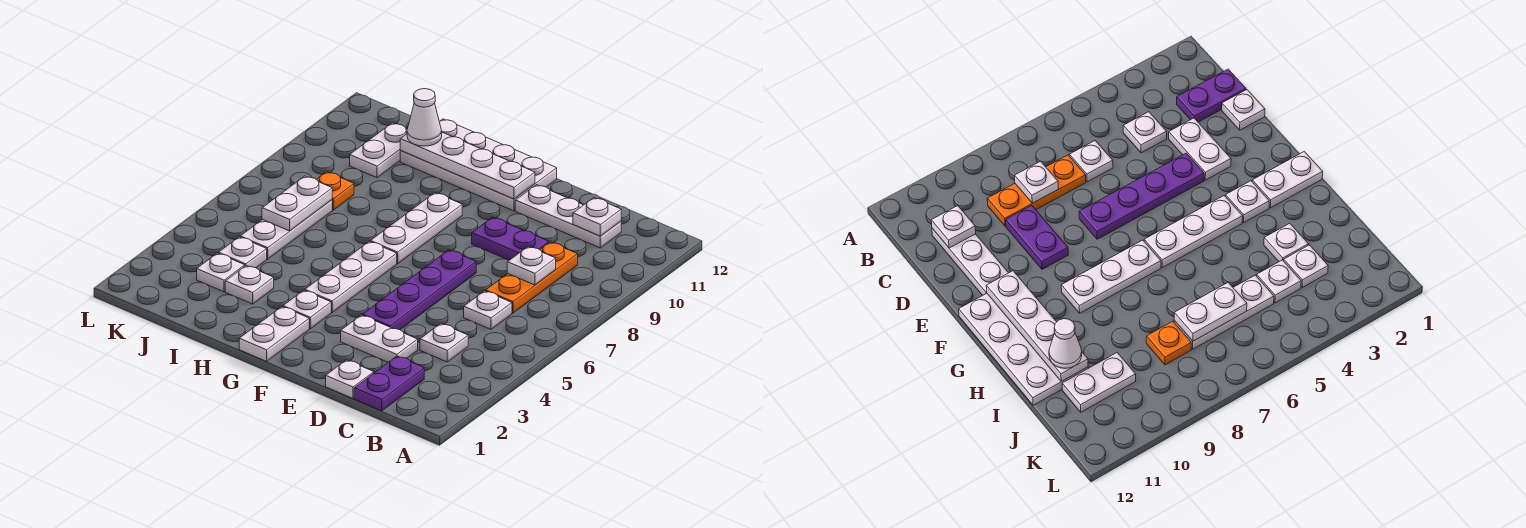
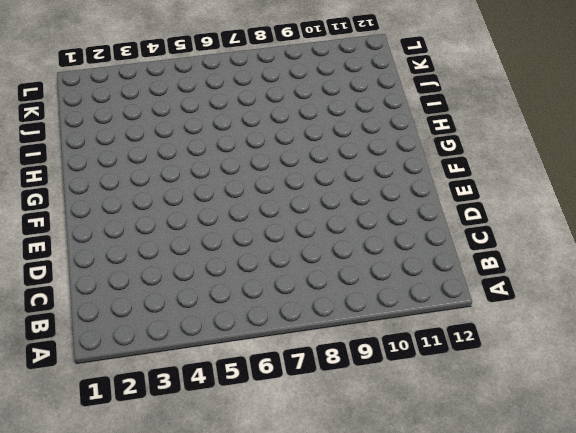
none -> purple plate C1:C2 level 1
none -> white plate C4 level 1
none -> white plate C6 level 1

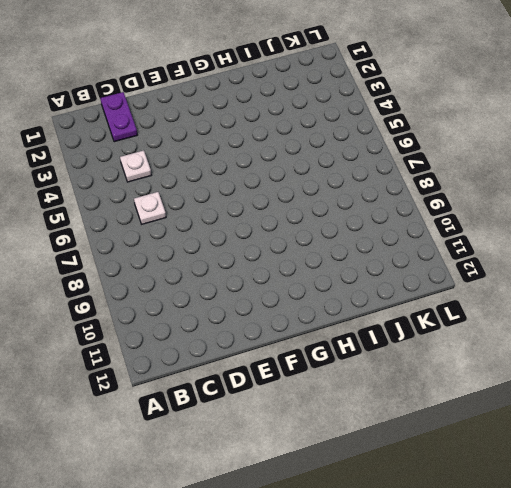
none -> orange plate C7:C9 level 1
none -> white plate C11:E11 level 1
none -> white plate D1 level 1

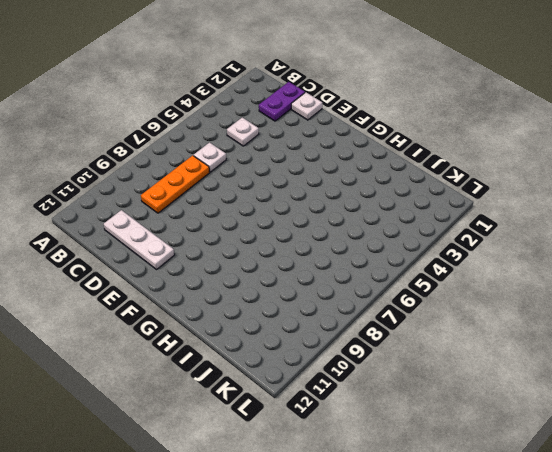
none -> white plate D3:E3 level 1
none -> purple plate D9:E9 level 1
none -> purple plate E4:E7 level 1

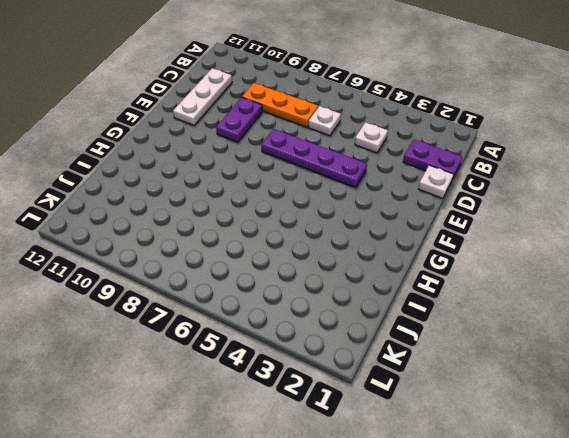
none -> white plate D3:E3 level 1
none -> white plate F11:I12 level 1
none -> white plate G1:G2 level 1

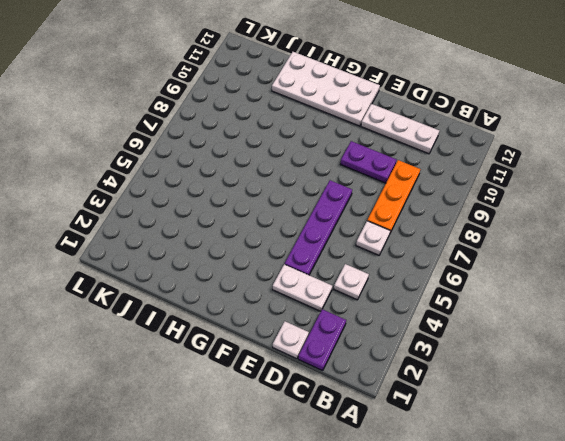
none -> white plate G1:G2 level 1
none -> white plate G3 level 1
none -> white plate G4:G6 level 1

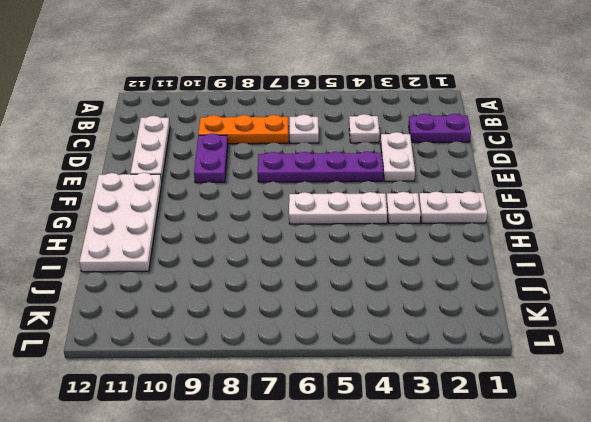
none -> white plate D1 level 1
none -> white plate G7:G9 level 1
none -> white plate I3 level 1

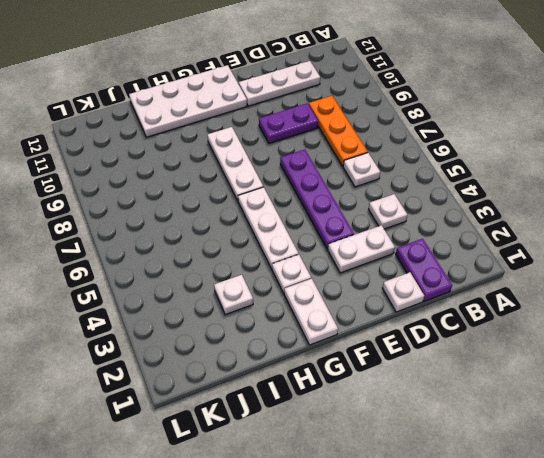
none -> white plate J3 level 1
none -> white plate J4 level 1
none -> white plate J5:J7 level 1

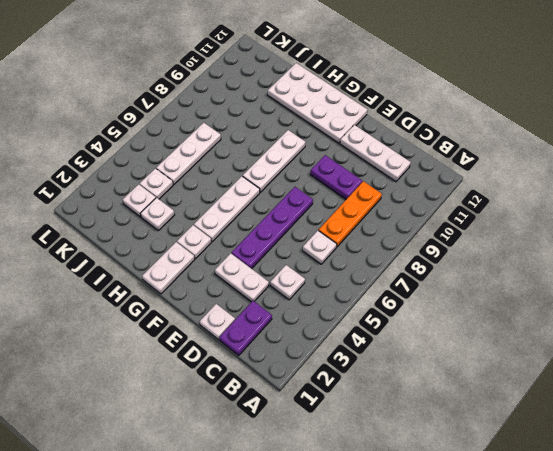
none -> orange plate J8 level 1
none -> white plate J10:J11 level 1
none -> white plate C8 level 2

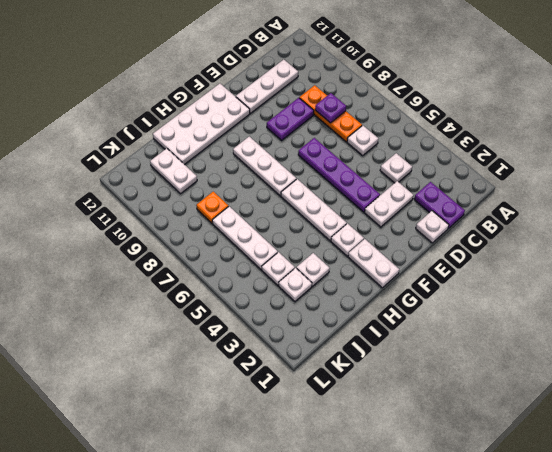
purple plate C8 level 2 -> white plate C8 level 2
none -> white plate C11 level 2
none -> white plate F11:I11 level 2
none -> white plate J6:J7 level 2

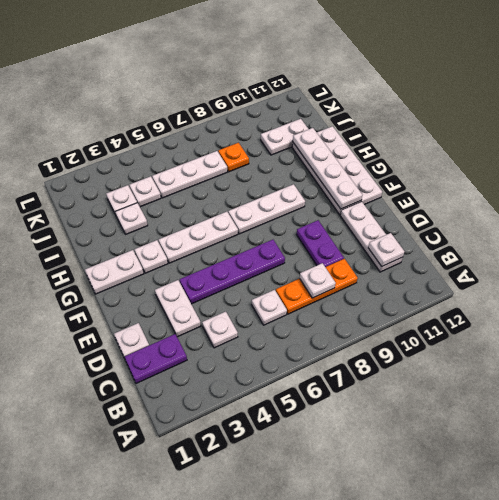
none -> white plate J6:J7 level 2
none -> white cone I11 level 3

